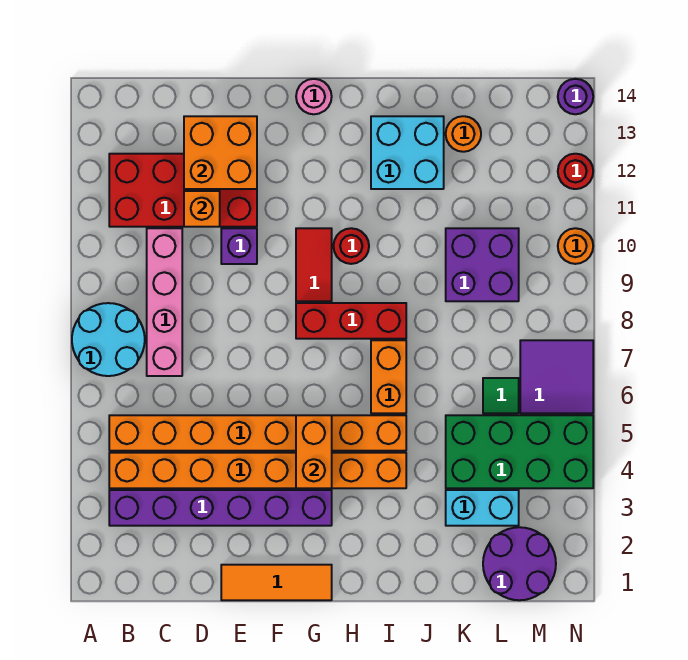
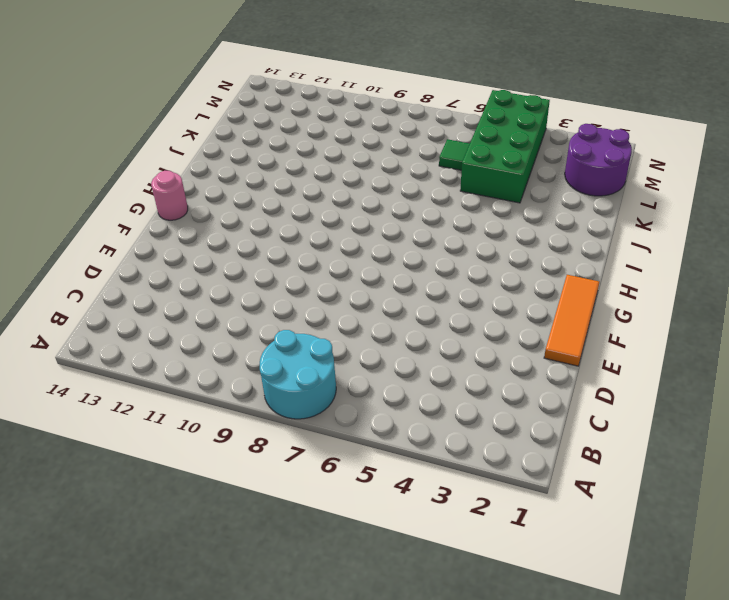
none -> purple brick B3:G3 level 1
none -> orange brick B4:I4 level 1
none -> orange brick B5:I5 level 1

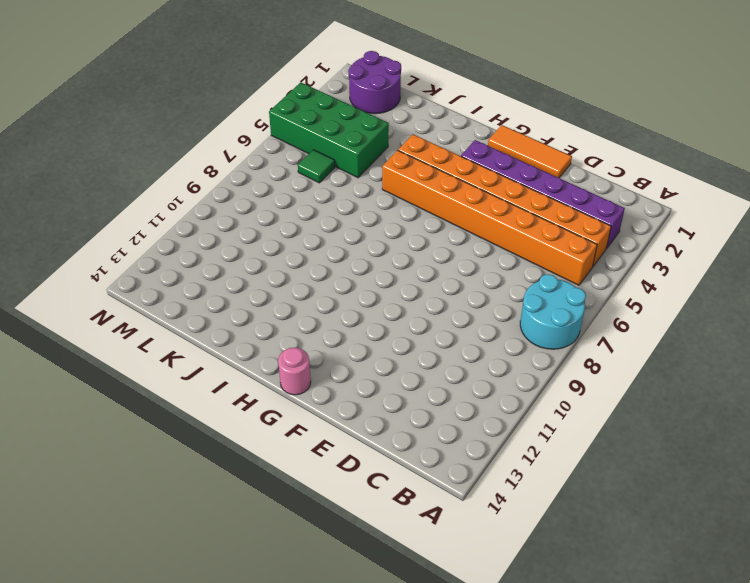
none -> red brick B11:E12 level 1
none -> pink brick C7:C10 level 1
none -> purple brick E10 level 1

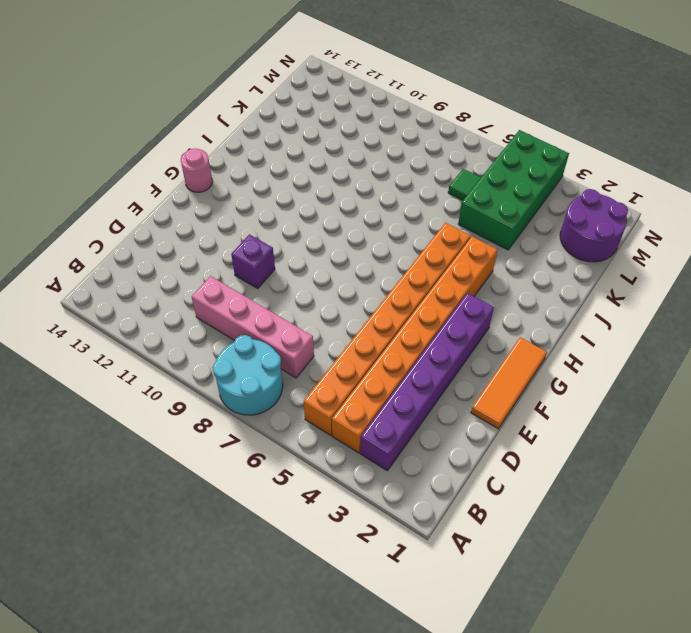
none -> red brick B11:E12 level 1
none -> red brick G8:I8 level 1
none -> red tile G9:G10 level 1

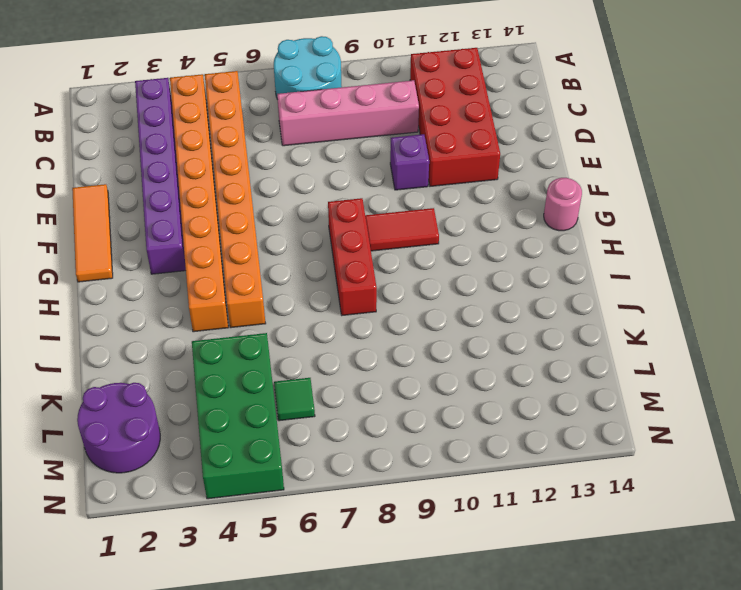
none -> red round brick H10 level 1
none -> orange brick I6:I7 level 1
none -> cyan brick I12:J13 level 1

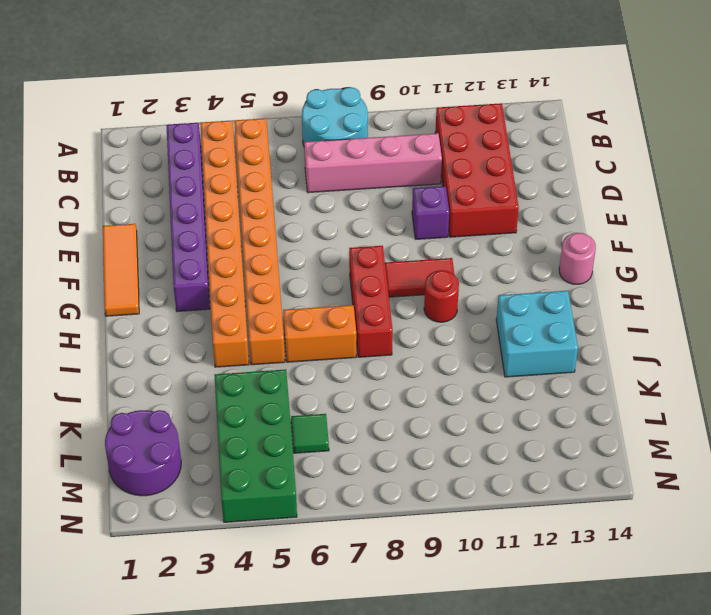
none -> cyan brick K3:L3 level 1
none -> purple brick K9:L10 level 1
none -> orange round brick K13 level 1

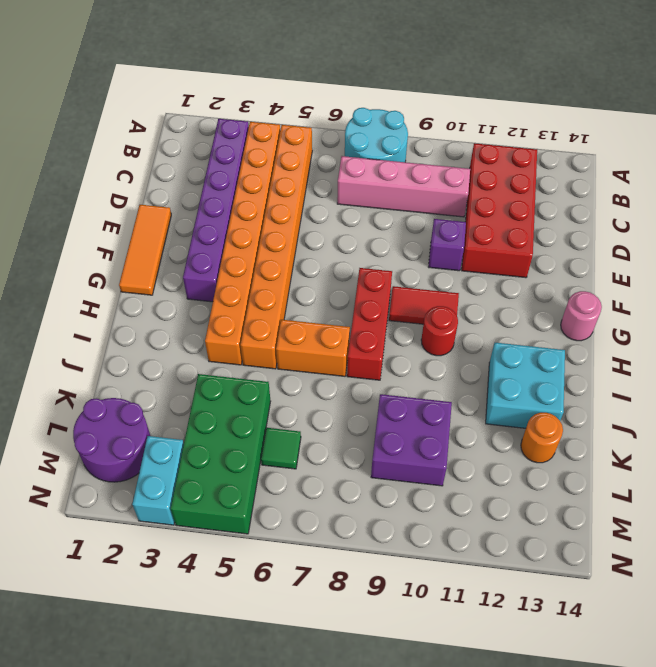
cyan brick M3:N3 level 1 -> cyan brick K3:L3 level 1
none -> purple tile M6:N7 level 1
none -> orange round brick N10 level 1
none -> red round brick N12 level 1

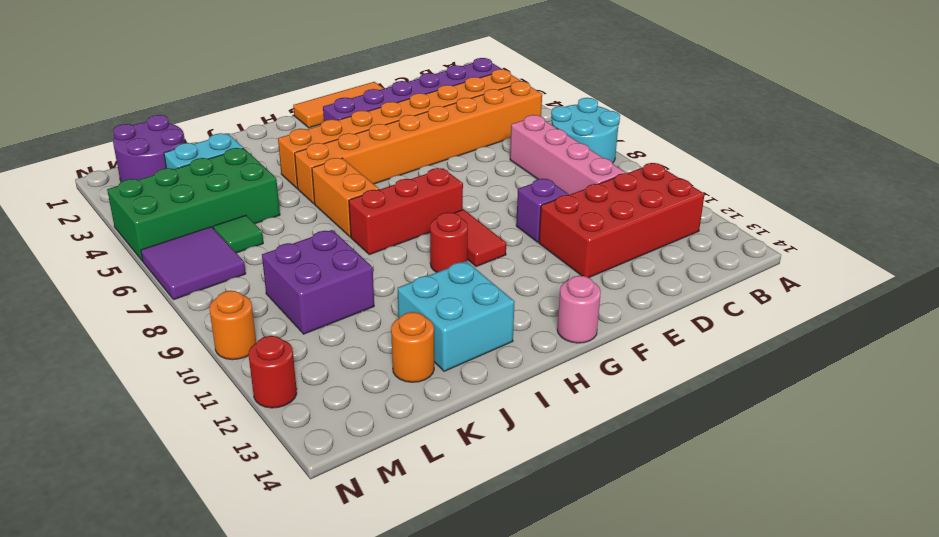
none -> purple round brick N14 level 1
none -> orange brick D11 level 2
none -> orange brick D12:E13 level 2

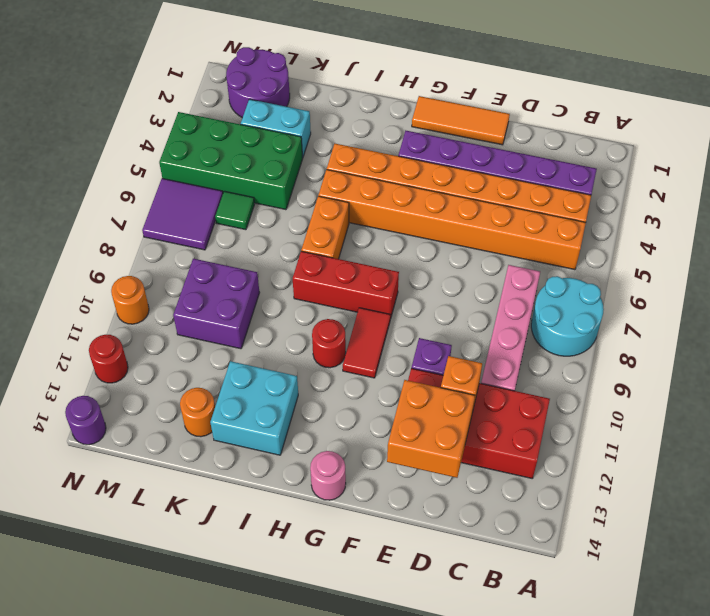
none -> orange brick G4:G5 level 2

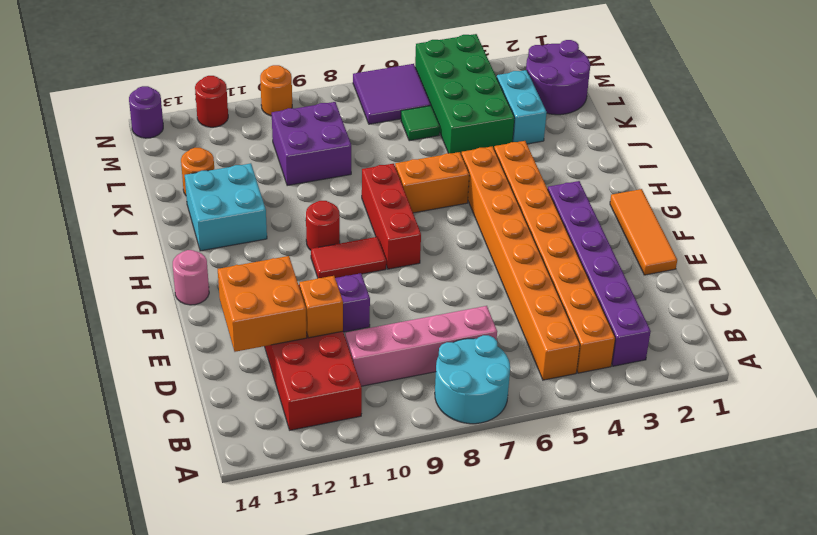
none -> orange brick G4:G5 level 2

